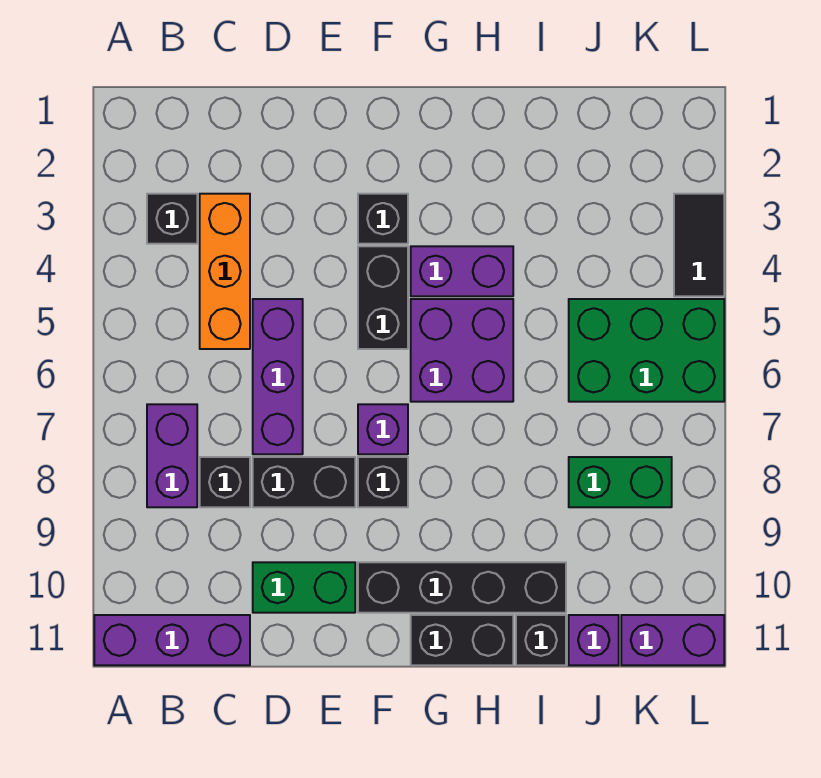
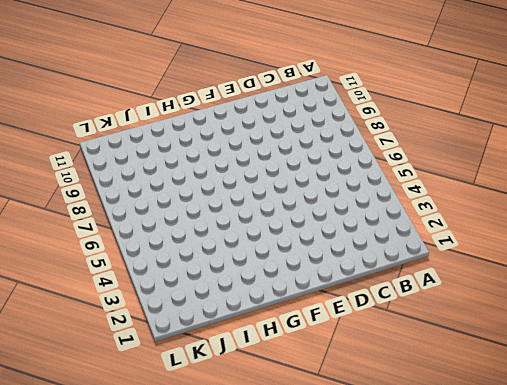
none -> purple brick A11:C11 level 1
none -> black brick B3 level 1
none -> purple brick B7:B8 level 1

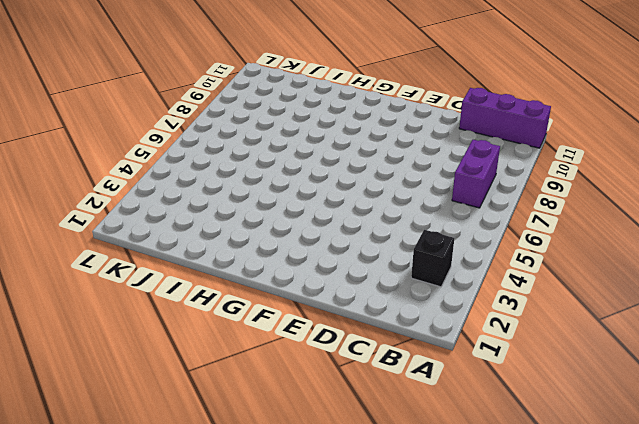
none -> orange brick C3:C5 level 1
none -> black brick C8 level 1
none -> purple brick D5:D7 level 1

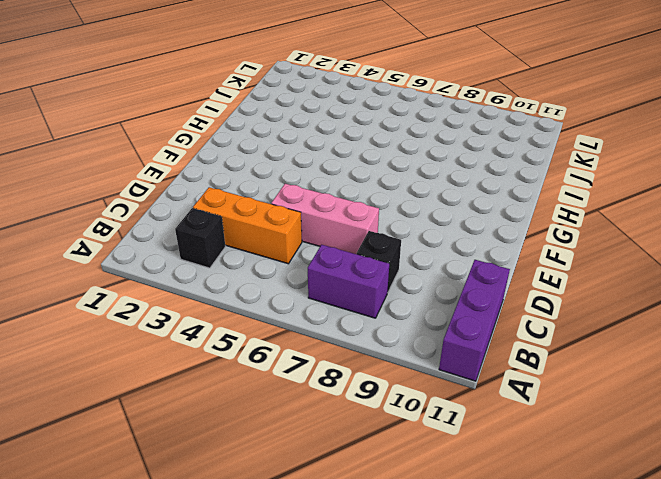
pink brick D5:D7 level 1 -> purple brick D5:D7 level 1
none -> black brick D8:E8 level 1
none -> green brick D10:E10 level 1
none -> black brick F3 level 1

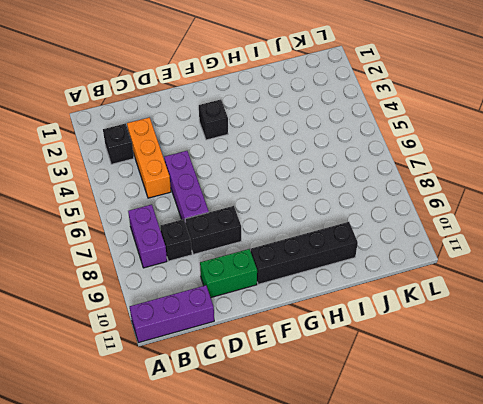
none -> black brick F4:F5 level 1
none -> purple brick F7 level 1
none -> black brick F8 level 1

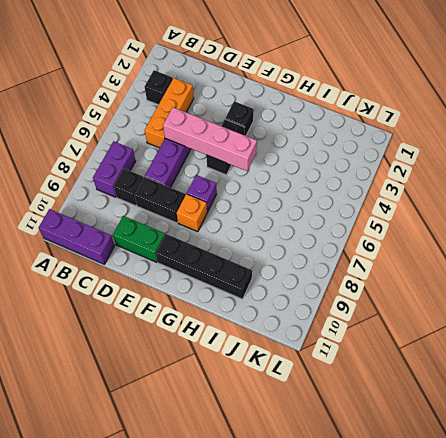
pink brick D5:G5 level 2 -> none
orange brick F8 level 1 -> black brick F8 level 1
none -> purple brick G4:H4 level 1
none -> purple brick G5:H6 level 1
none -> black brick G11:H11 level 1

